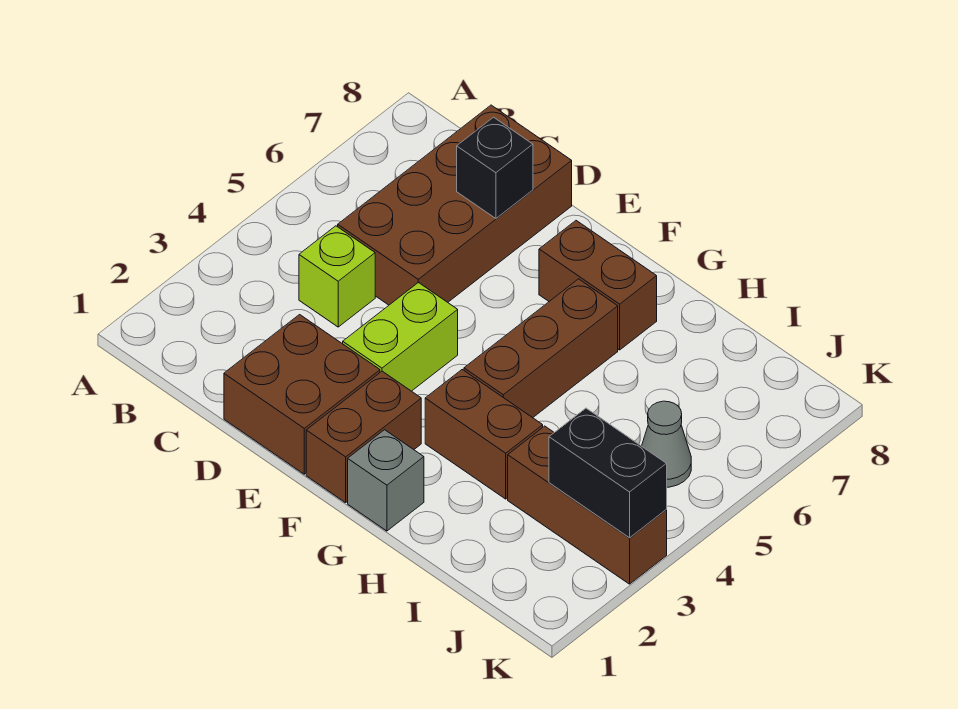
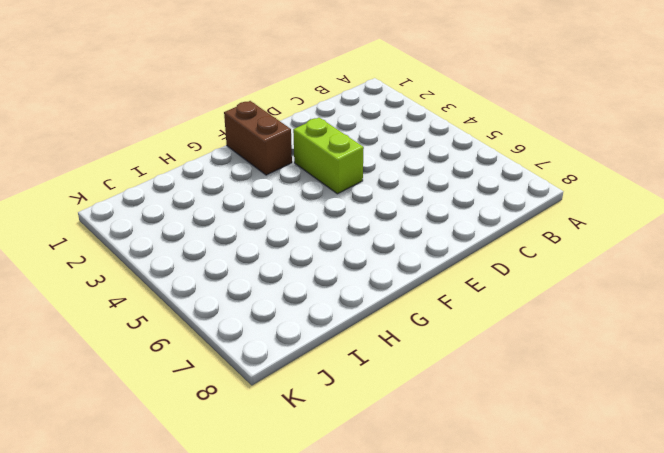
none -> lime brick C4 level 1
none -> brown brick C5:D8 level 1
none -> brown brick D1:E2 level 1

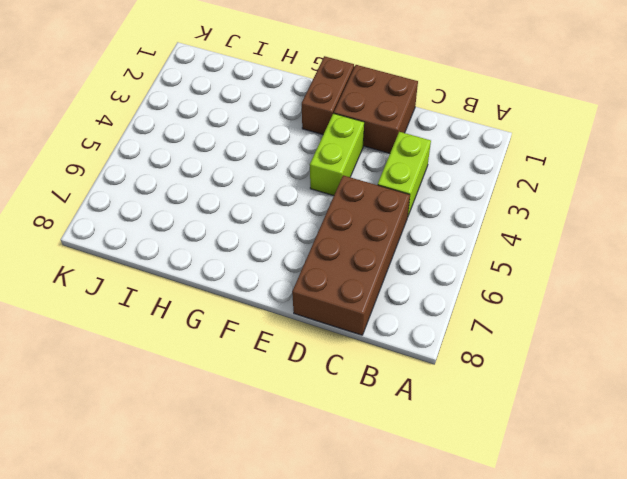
lime brick C3:C4 level 1 -> lime brick C4 level 1
none -> brown brick F7:G7 level 1
none -> grey brick G1 level 1
none -> brown brick G3:H3 level 1

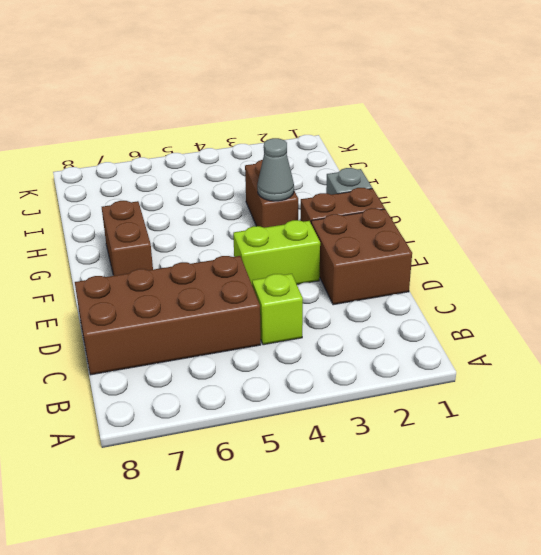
grey cone G3 level 2 -> grey cone J5 level 1
none -> brown brick G4:G6 level 1
none -> brown brick I3:K3 level 1
none -> black brick D7 level 2

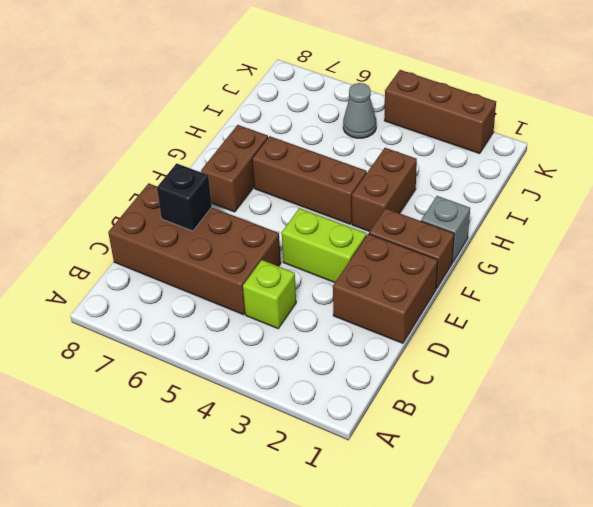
brown brick K2:K4 level 1 -> brown brick I3:K3 level 1
none -> black brick J3:K3 level 2

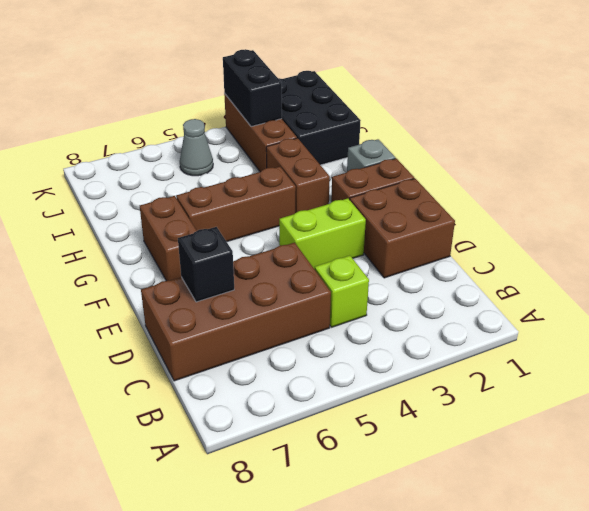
black brick I1:K2 level 1 -> none

